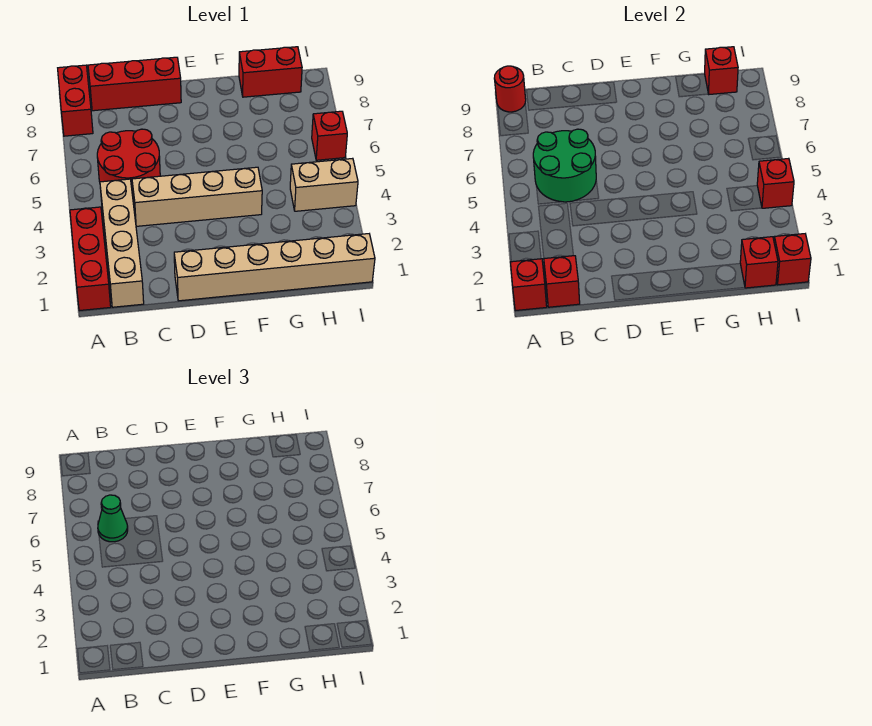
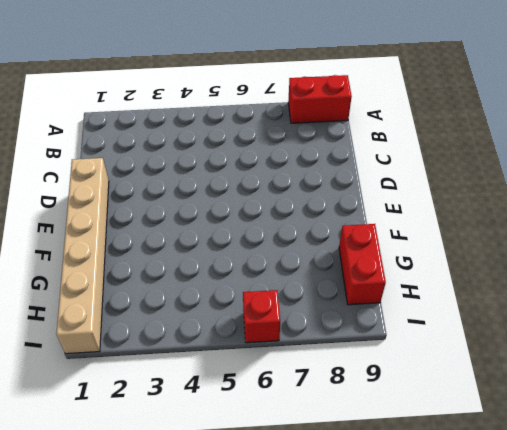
none -> red brick A1:A3 level 1
none -> tan brick B1:B4 level 1
none -> red round brick B5:C6 level 1

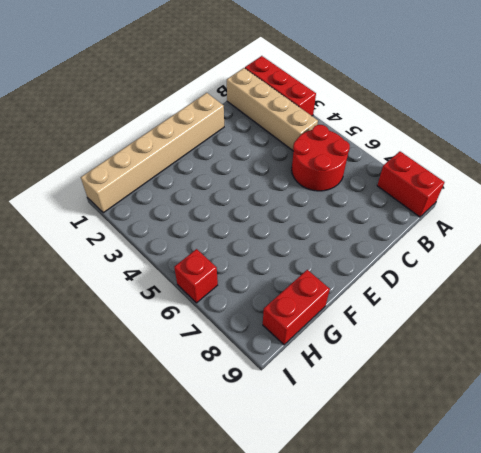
none -> red brick B9:D9 level 1
none -> tan brick C4:F4 level 1
none -> tan brick H4:I4 level 1

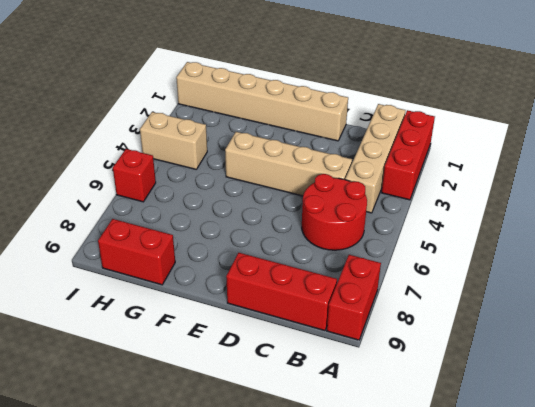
none -> red brick A1 level 2
none -> red round brick A9 level 2
none -> red brick B1 level 2

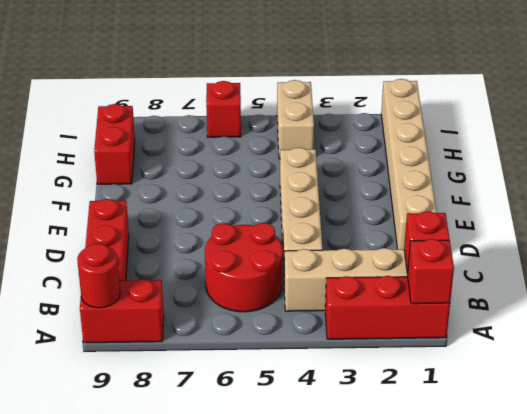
none -> green round brick B5:C6 level 2
none -> red brick H1 level 2
none -> red brick H9 level 2

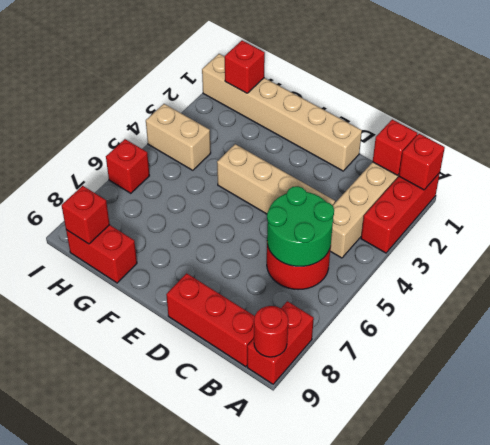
none -> red brick I1 level 2
none -> red brick I4 level 2
none -> green cone B6 level 3

